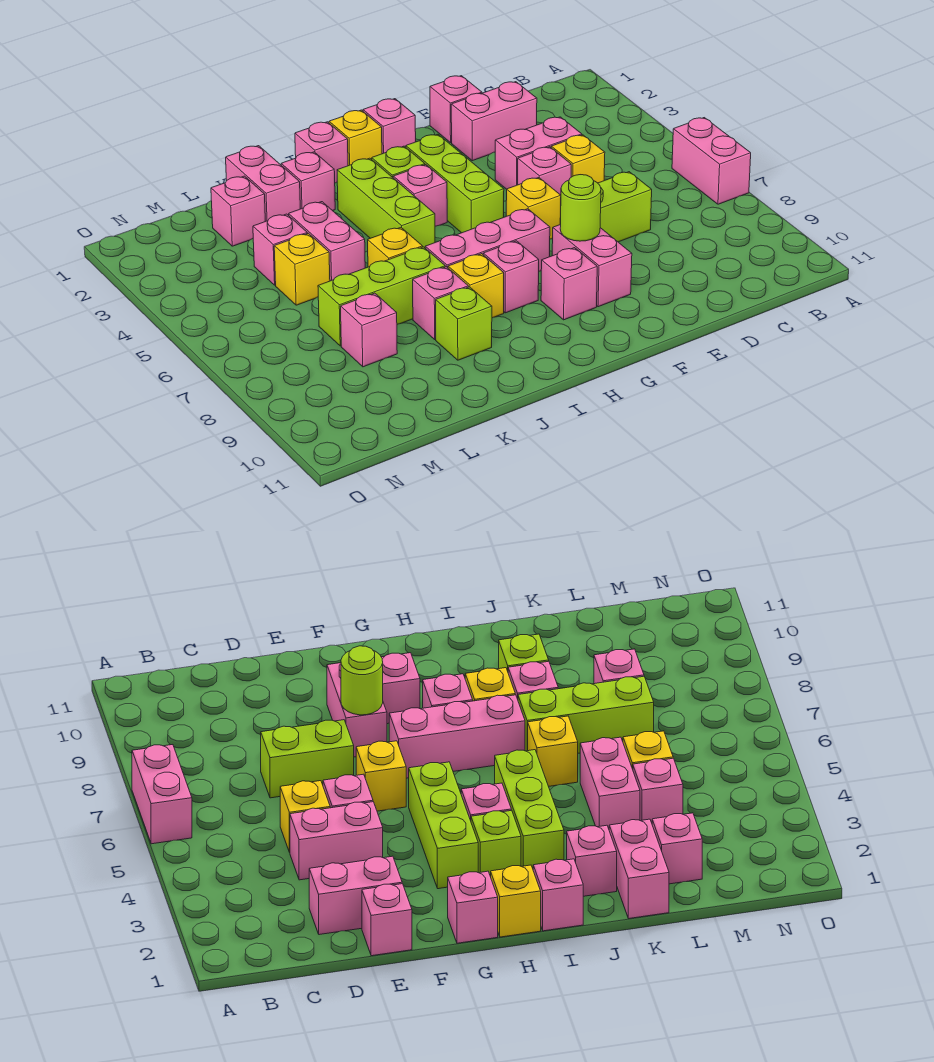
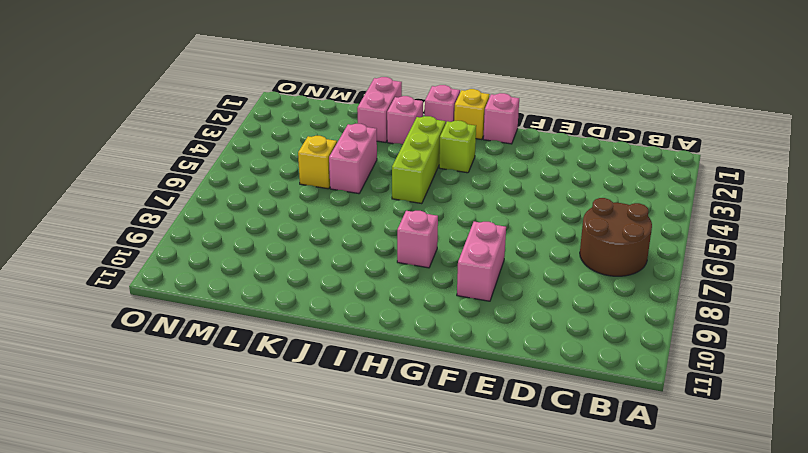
brown round brick B6:C7 level 1 -> none
none -> pink brick A6:A7 level 1
none -> pink brick D2:E2 level 1
none -> pink brick D4:E4 level 1
none -> yellow brick D5 level 1

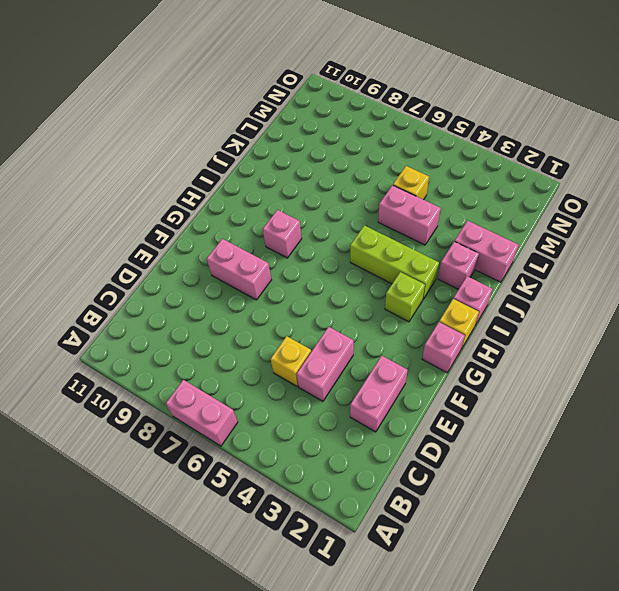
none -> lime brick D7:E7 level 1
none -> pink brick E1 level 1
none -> pink brick E5 level 1
none -> yellow brick F6 level 1

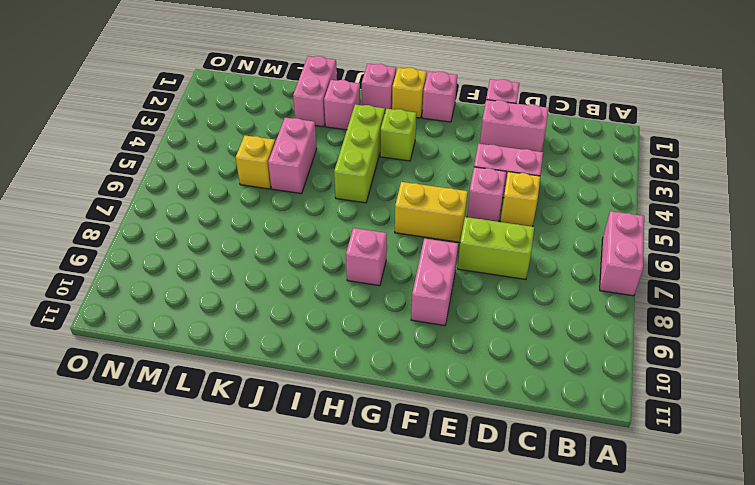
yellow brick F6:G6 level 1 -> yellow brick F6 level 1
none -> lime brick G3:G5 level 1
none -> pink brick G7:I7 level 1
none -> pink brick G9 level 1
none -> pink brick H4 level 1

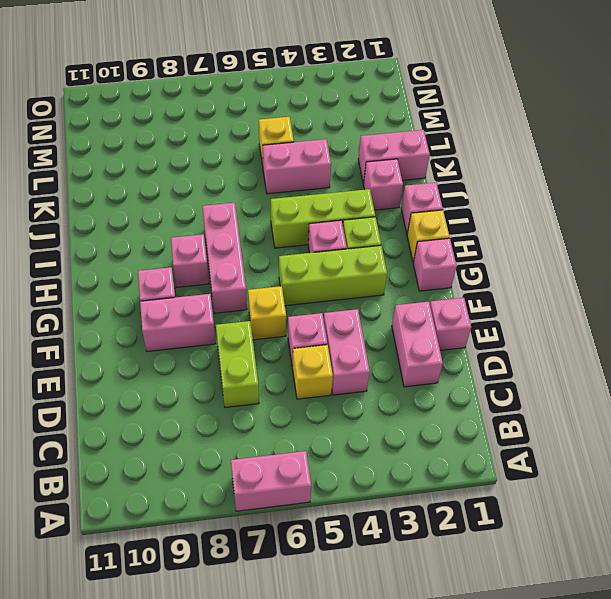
none -> yellow brick I8 level 1
none -> yellow brick J6 level 1
none -> lime brick J7:L7 level 1
none -> pink brick J8 level 1

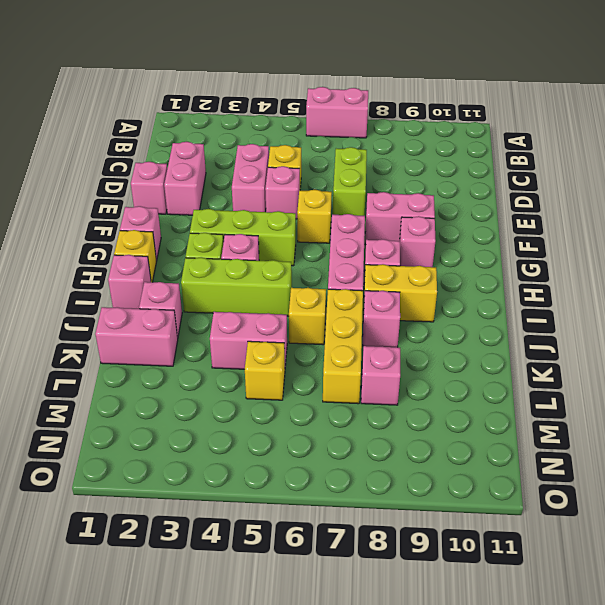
yellow brick I8:I9 level 1 -> yellow brick I8 level 1
yellow brick J7:L7 level 1 -> lime brick J7:L7 level 1
none -> lime brick J9 level 1
none -> pink brick L2 level 1
none -> pink brick L4 level 1
none -> lime round brick F8 level 2

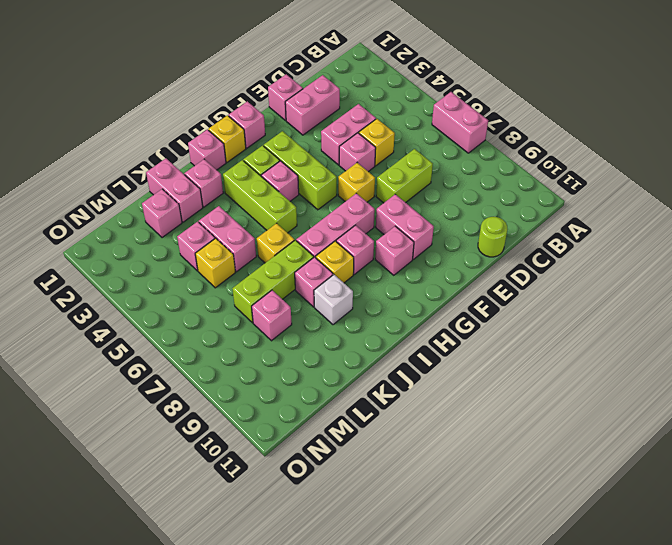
lime round brick D11 level 1 -> lime round brick F8 level 2
white brick J9 level 1 -> lime brick J9 level 1

